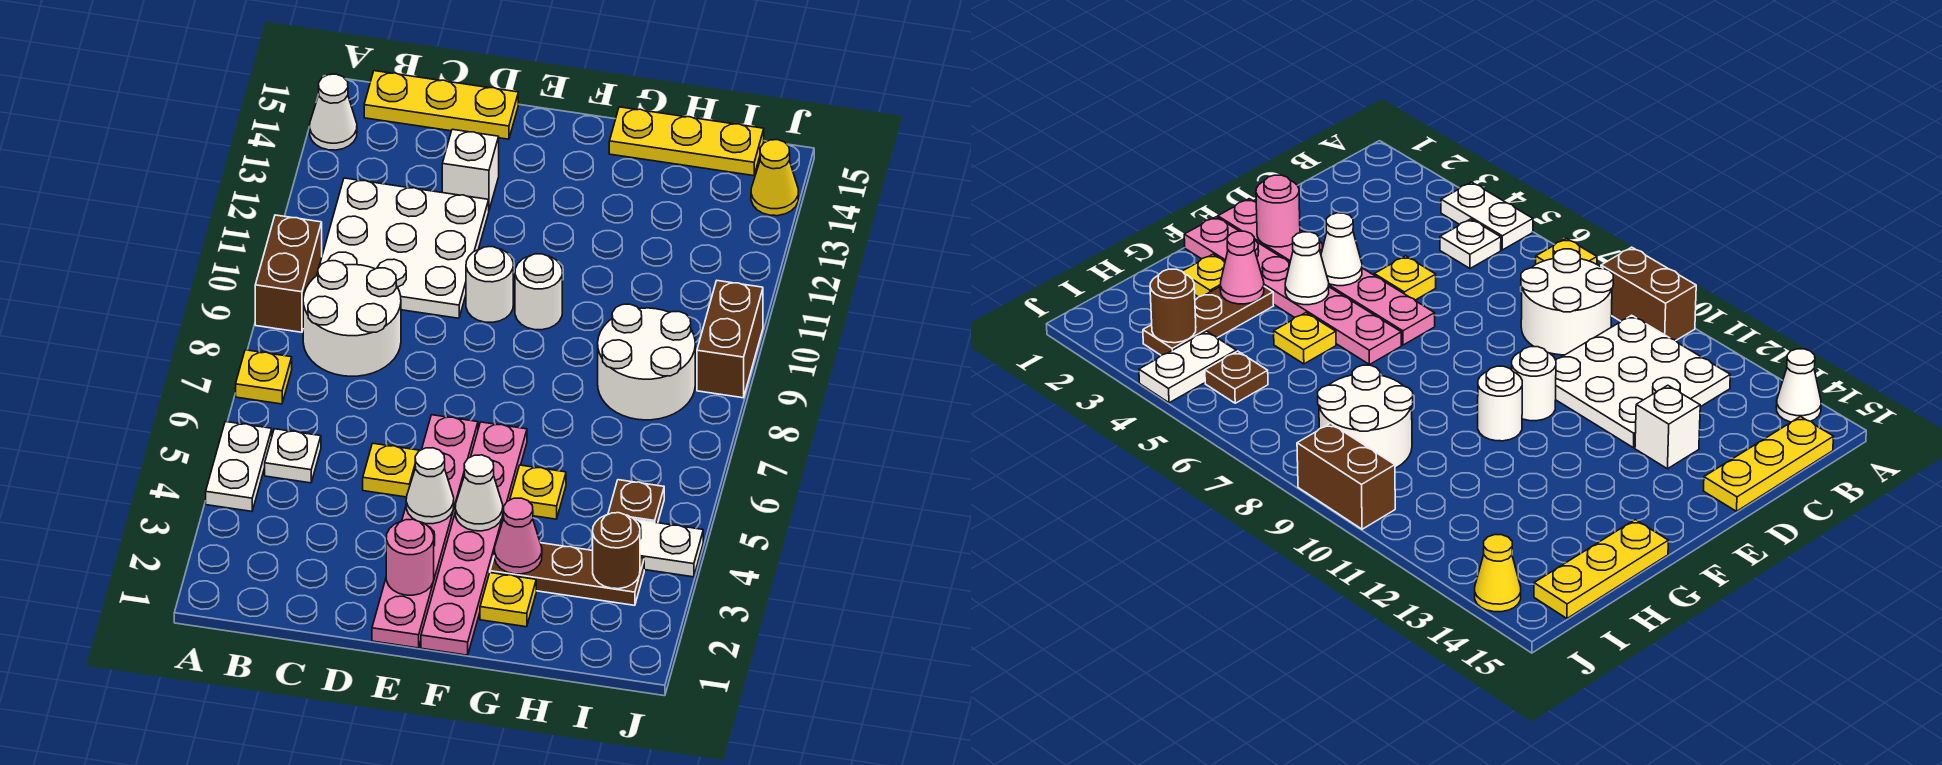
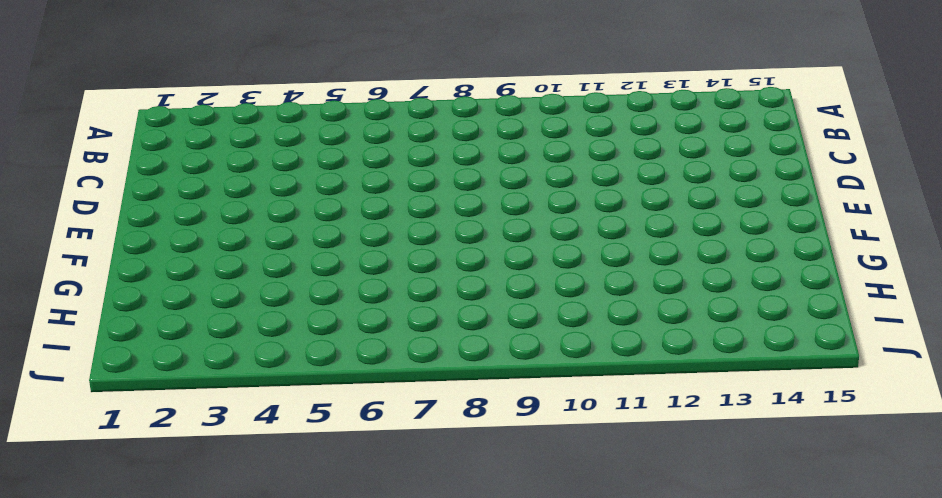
none -> white plate A4:A5 level 1
none -> yellow plate A7 level 1
none -> brown brick A9:A10 level 1

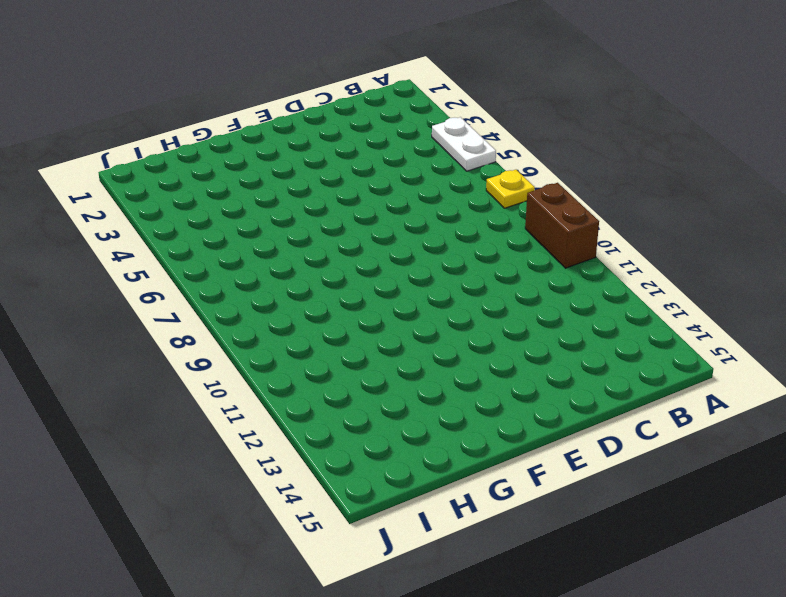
none -> white cone A14 level 1
none -> white plate B5 level 1
none -> white round brick B8:C9 level 1

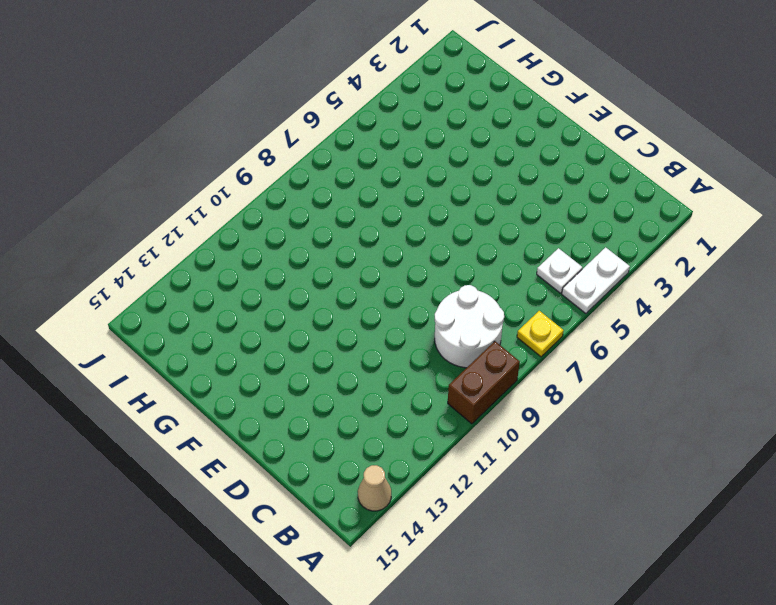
tan cone A14 level 1 -> white cone A14 level 1
none -> white plate B10:D12 level 1
none -> yellow plate B15:D15 level 1
none -> yellow plate D5 level 1

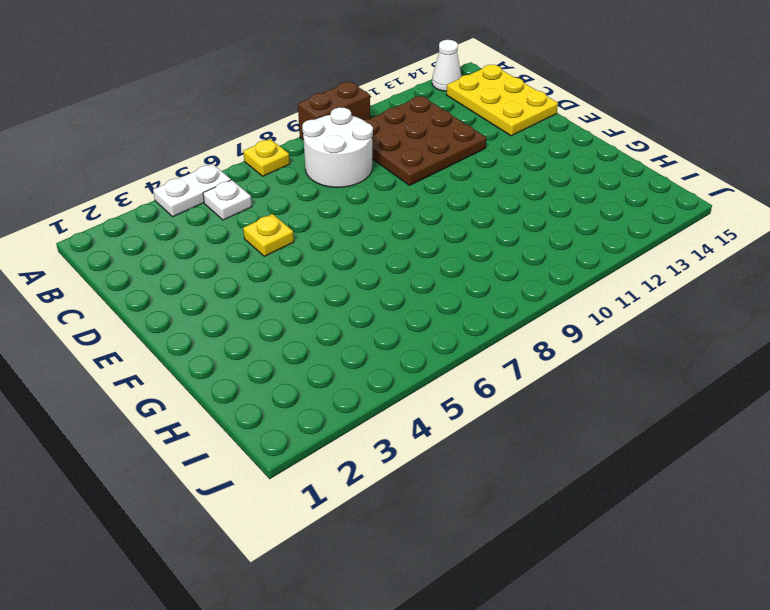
brown plate B10:D12 level 1 -> white plate B10:D12 level 1
yellow plate B14:D15 level 1 -> yellow plate B15:D15 level 1
none -> white brick D13 level 1
none -> pink plate E1:E6 level 1
none -> white round brick E10 level 1

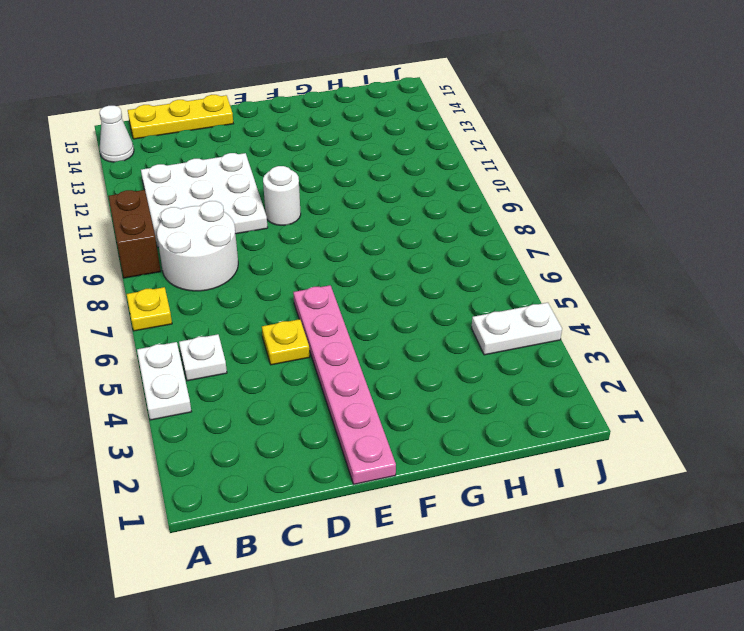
none -> white brick D13 level 1
none -> pink plate F1:F6 level 1
none -> white round brick F10 level 1

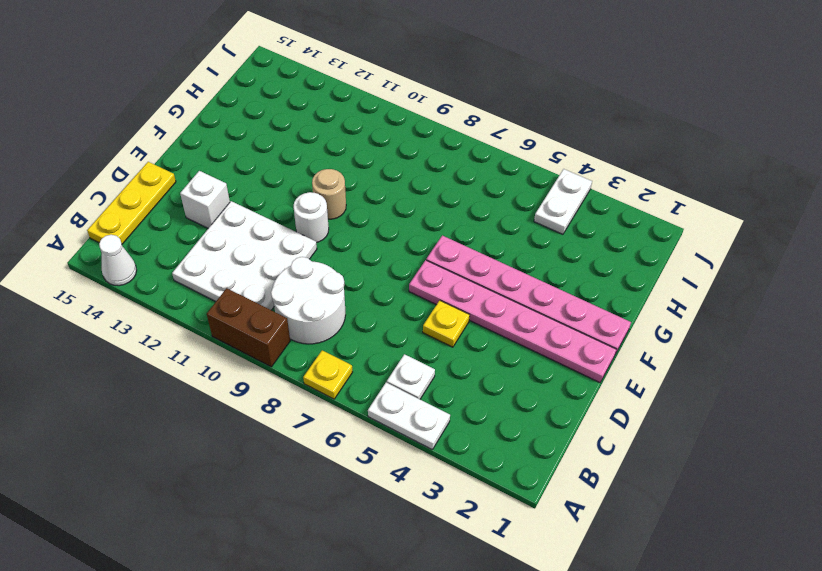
tan round brick F10 level 1 -> white round brick F10 level 1
none -> yellow plate G2 level 1
none -> brown plate G3:I3 level 1
none -> yellow plate G5 level 1

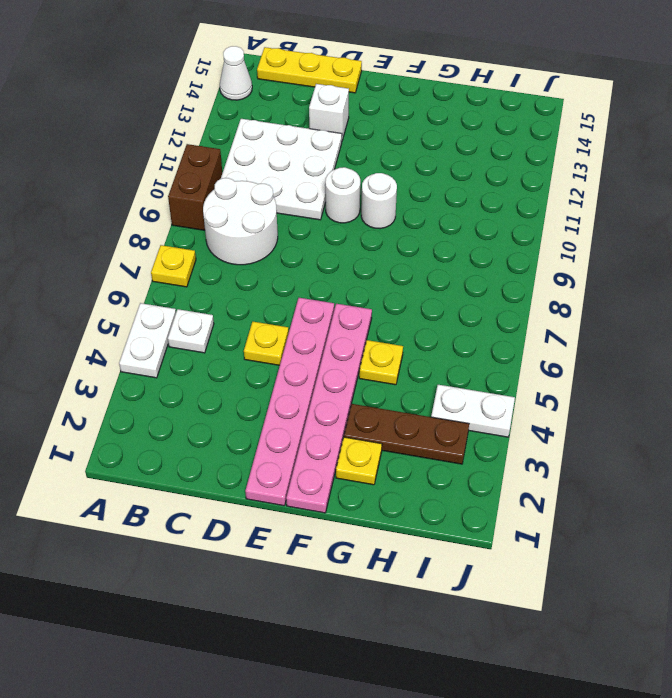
none -> yellow plate G15:I15 level 1
none -> white round brick H8:I9 level 1
none -> brown plate I5 level 1

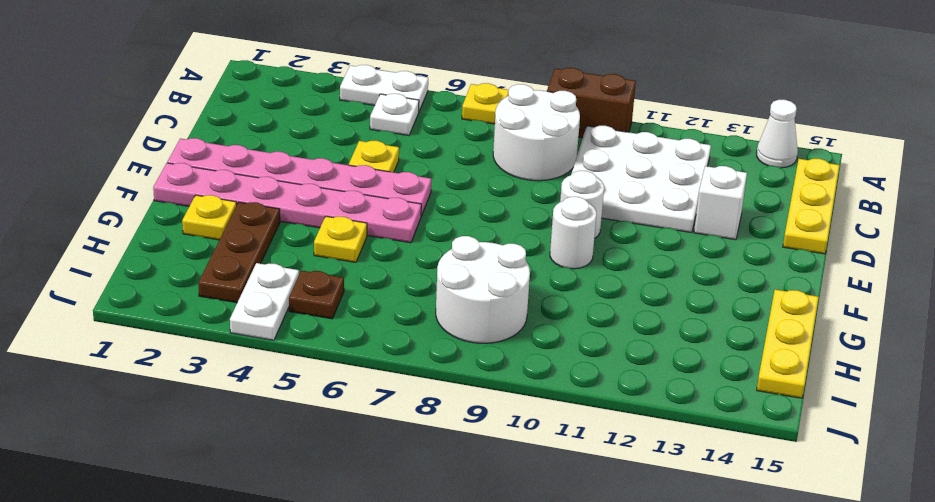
none -> brown brick J9:J10 level 1
none -> yellow cone J14 level 1
none -> pink round brick E2 level 2

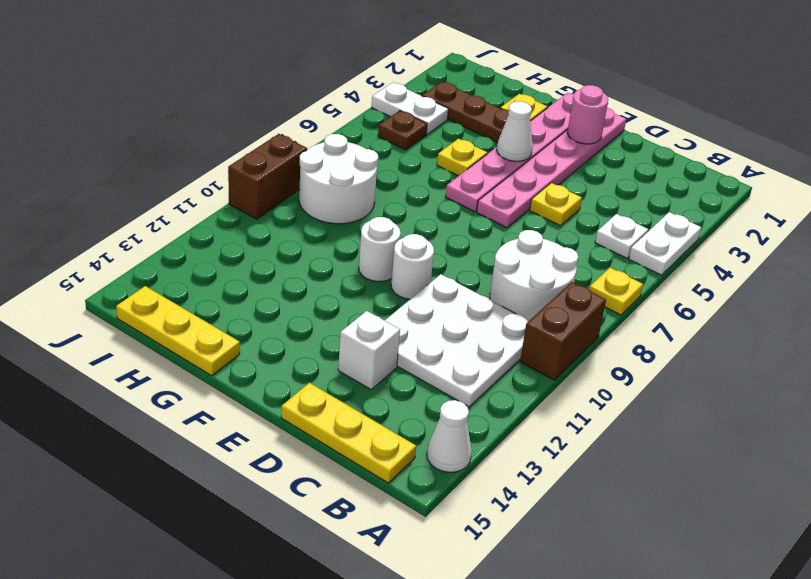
none -> yellow cone J14 level 1
none -> white cone E4 level 2
none -> pink cone G3 level 2

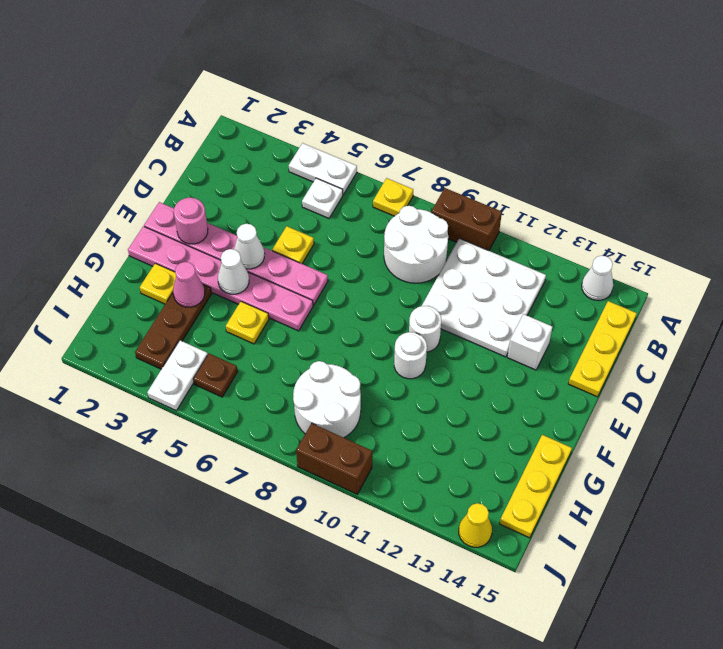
none -> brown round brick I3 level 2

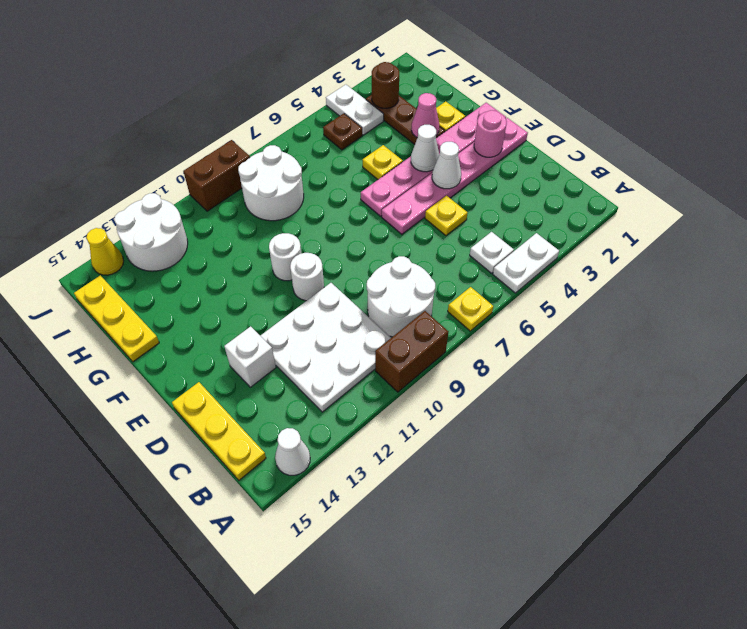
white round brick I12:J13 level 1 -> none

